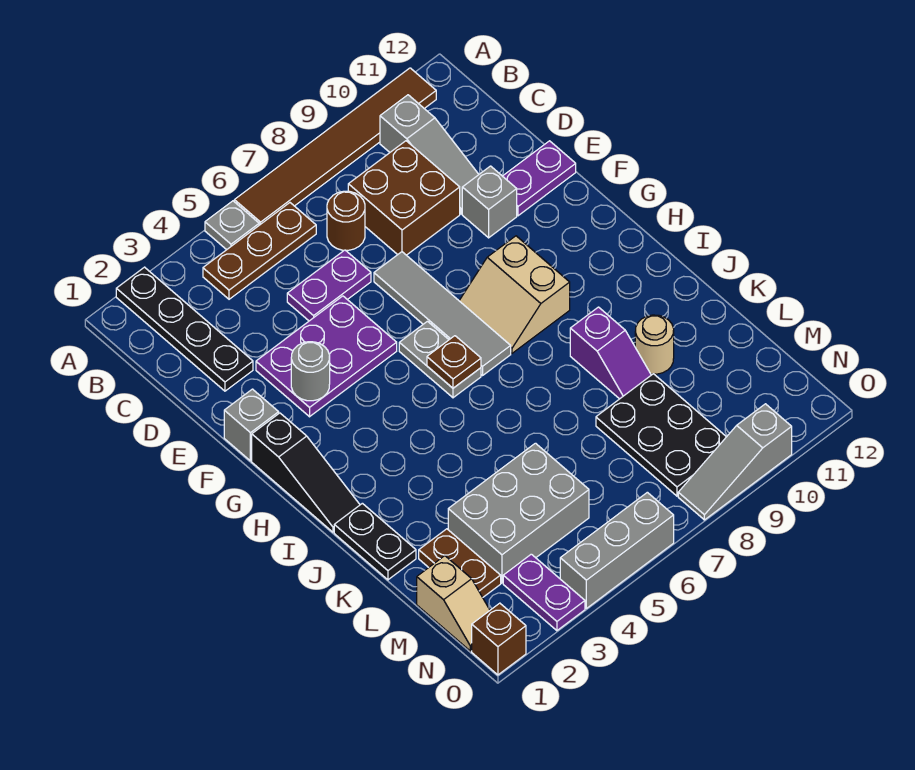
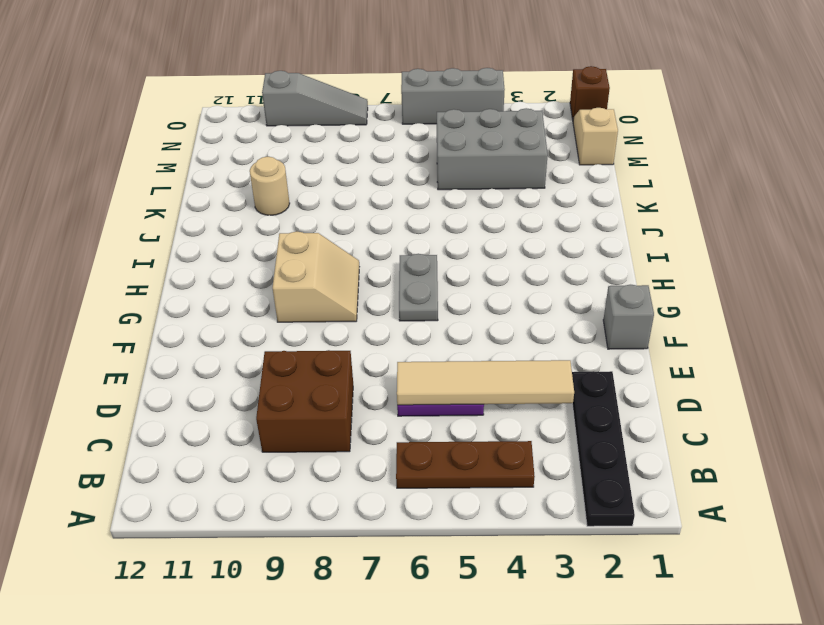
tan tile D3:D6 level 2 -> none
none -> grey plate A5 level 1
none -> brown tile A6:A11 level 1
none -> grey slope B10:D10 level 1 top B

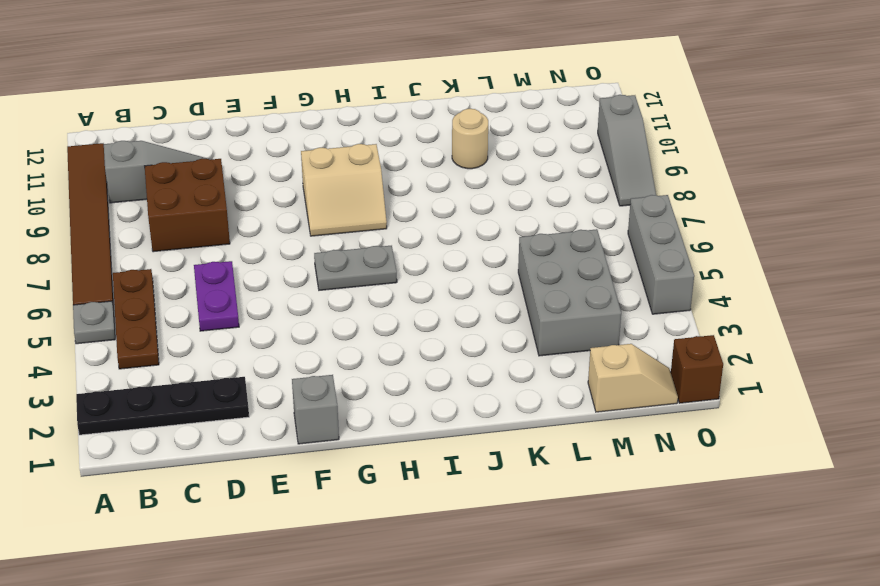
none -> brown round brick C7 level 1
none -> purple plate E3:F5 level 1
none -> grey tile E7:H7 level 1

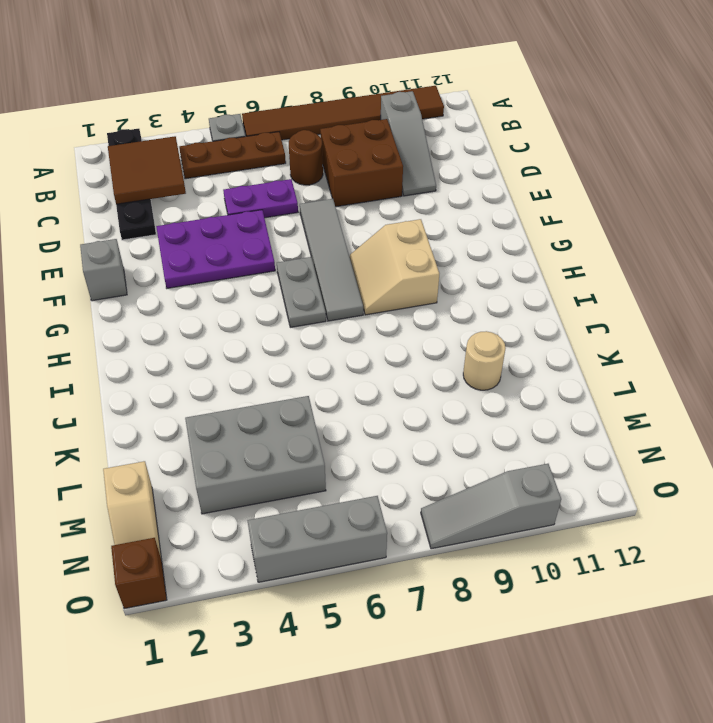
brown tile B2:C3 level 2 -> none
none -> grey brick E10 level 1
none -> purple plate E11:E12 level 1
none -> black slope G1:I1 level 1 top G

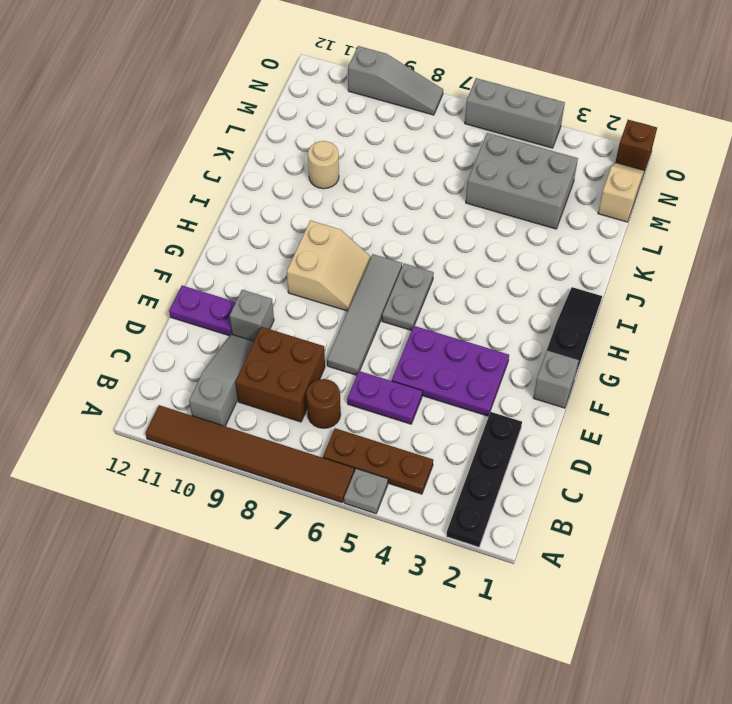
none -> black plate J1:K1 level 1
none -> purple slope J9:K9 level 1 top J
none -> brown plate L2:M2 level 1

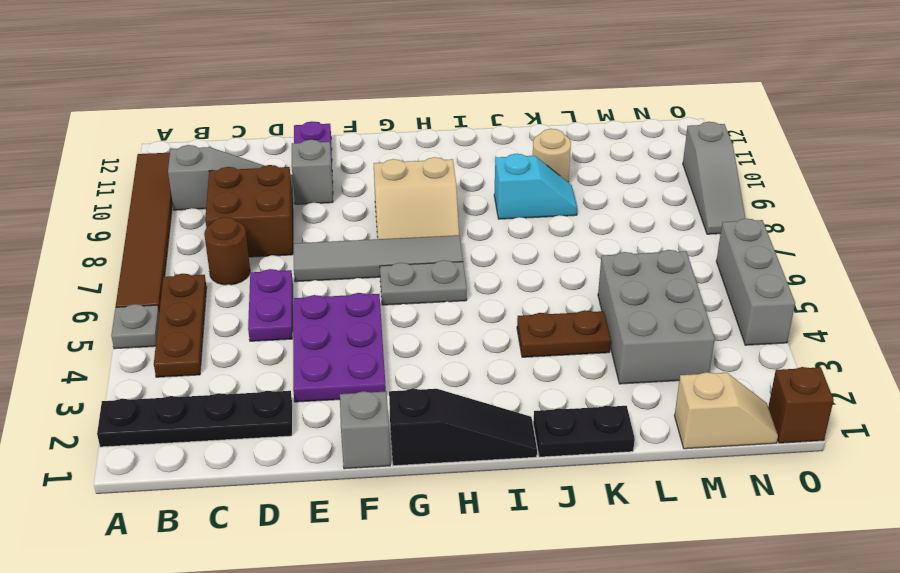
brown plate J4:K4 level 1 -> brown plate L2:M2 level 1
cyan slope J9:K9 level 1 top J -> purple slope J9:K9 level 1 top J
none -> black plate L8:N9 level 1
none -> purple plate N3:O3 level 1
none -> grey round brick F3 level 2

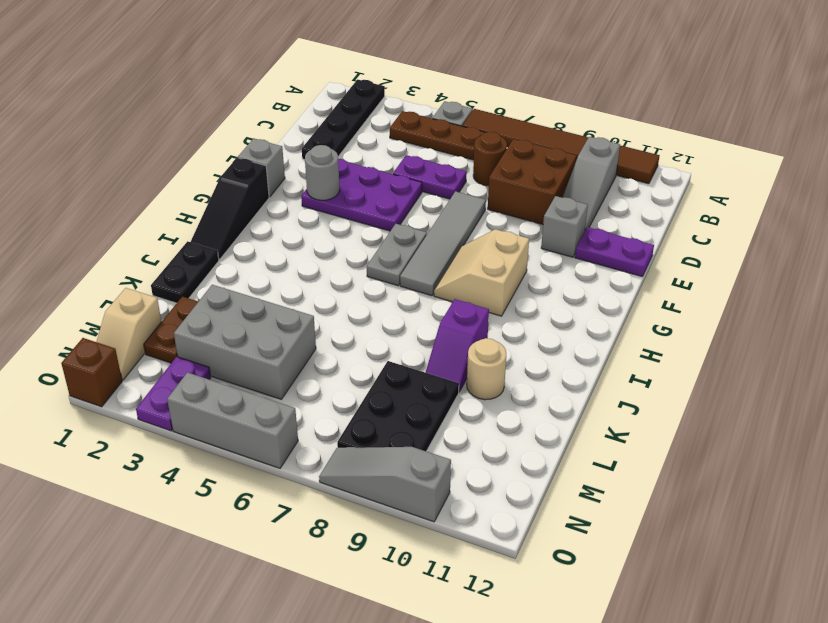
none -> brown plate H6 level 2

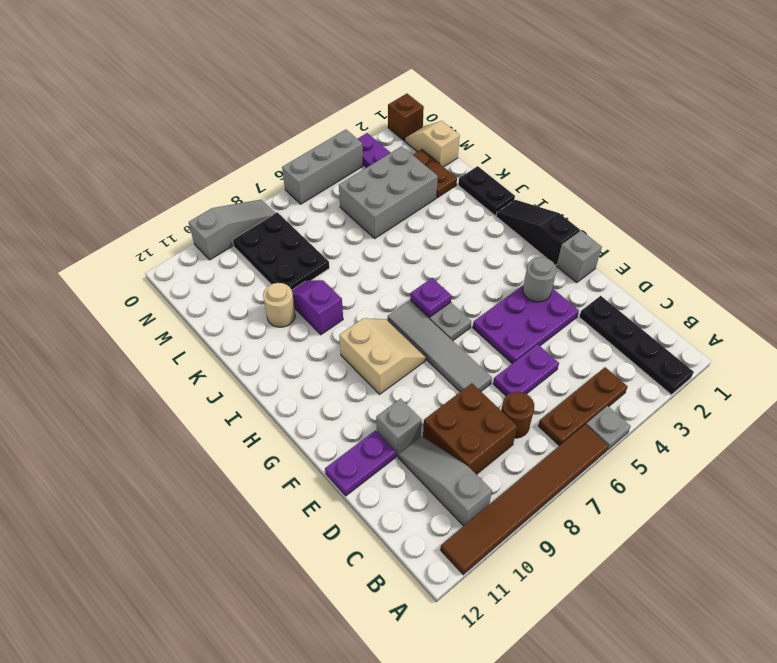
purple plate H6 level 2 -> brown plate H6 level 2

